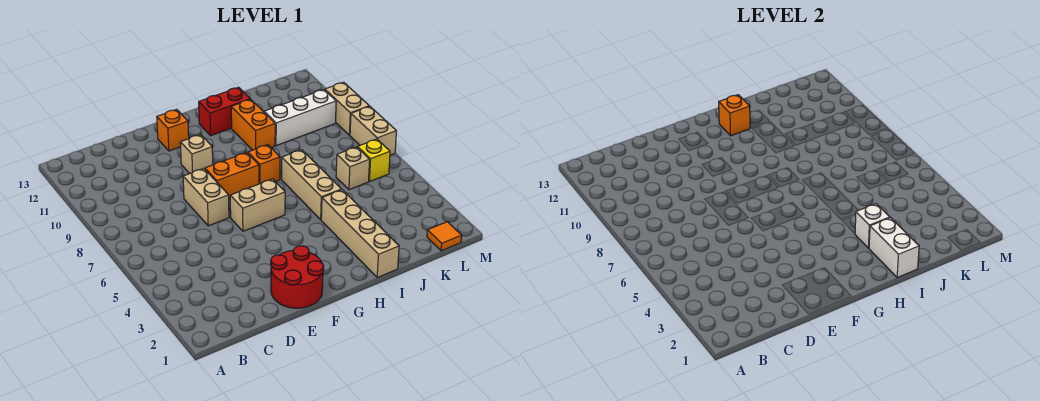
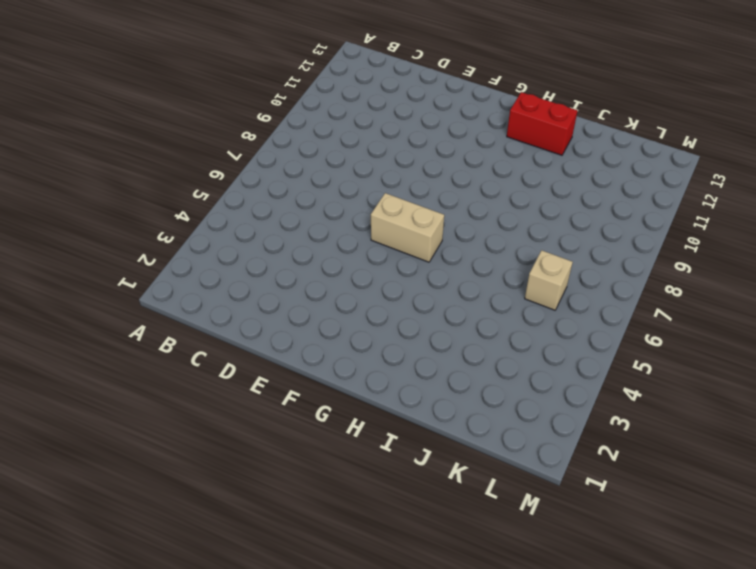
none -> red round brick E1:F2 level 1
none -> tan brick E7:E8 level 1
none -> orange brick F8:G8 level 1

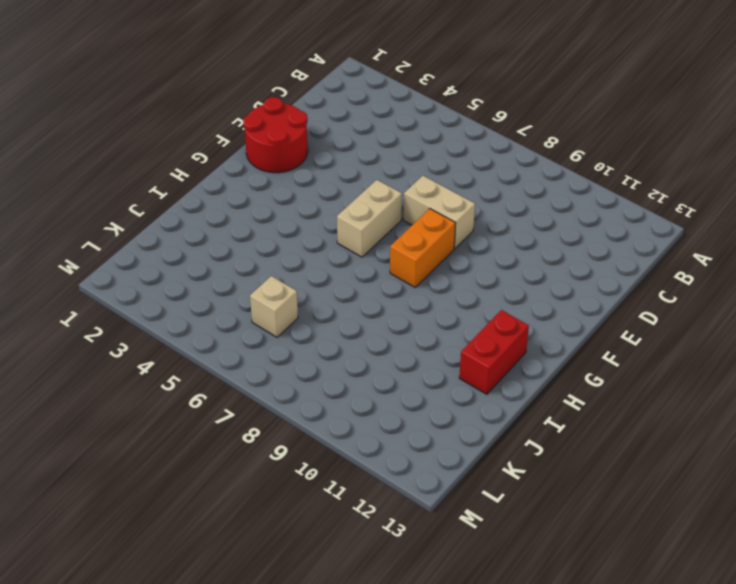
none -> tan brick F10 level 1
none -> orange brick F12 level 1
none -> orange brick H8 level 1

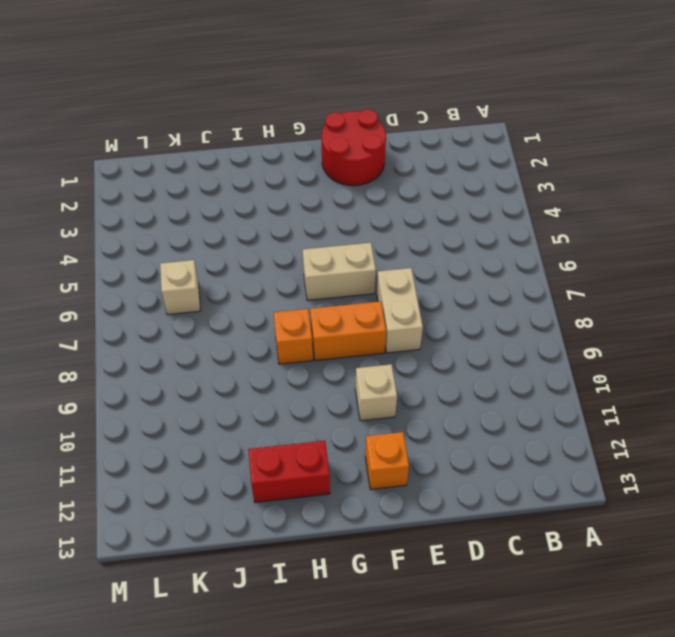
none -> tan brick I1:I4 level 1
none -> tan brick I5:I7 level 1
none -> orange brick I10:I11 level 1

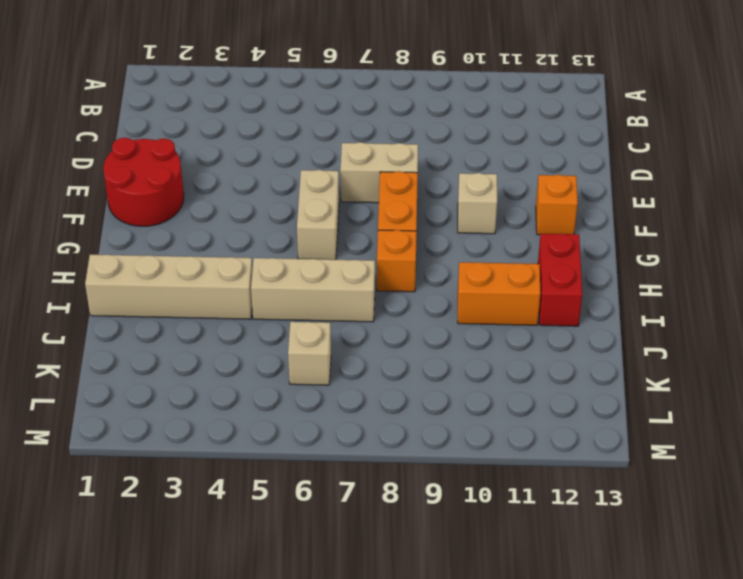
none -> white brick J10:L10 level 1
none -> orange tile L1 level 1
none -> yellow brick L6 level 1

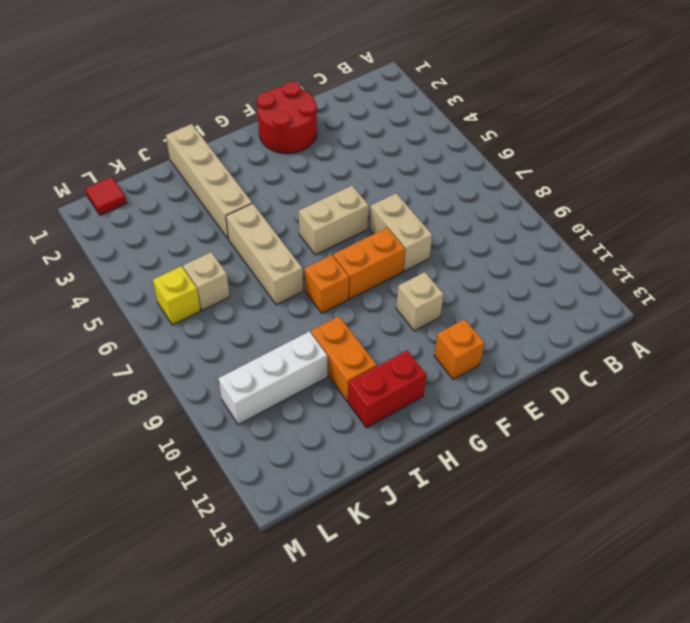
red tile L1 level 1 -> orange tile L1 level 1
none -> tan brick M7:M8 level 1
none -> tan brick M9:M10 level 1
none -> orange brick H12 level 2

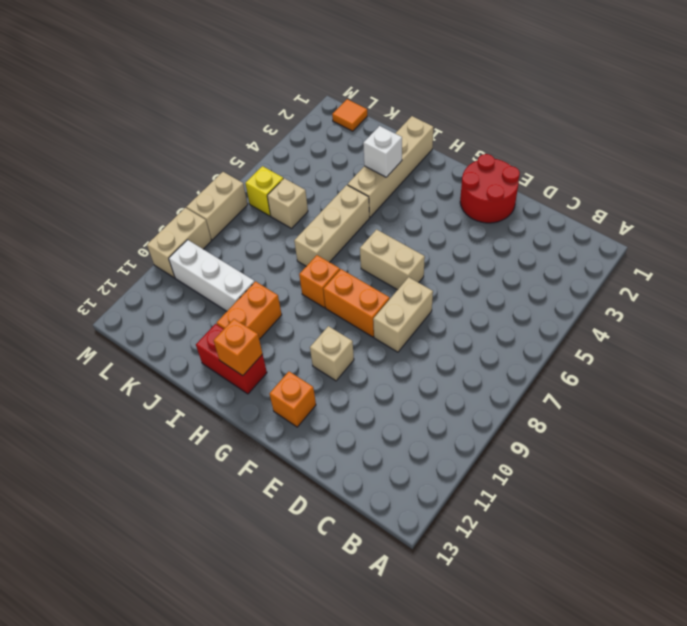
none -> white brick I1:I2 level 2

